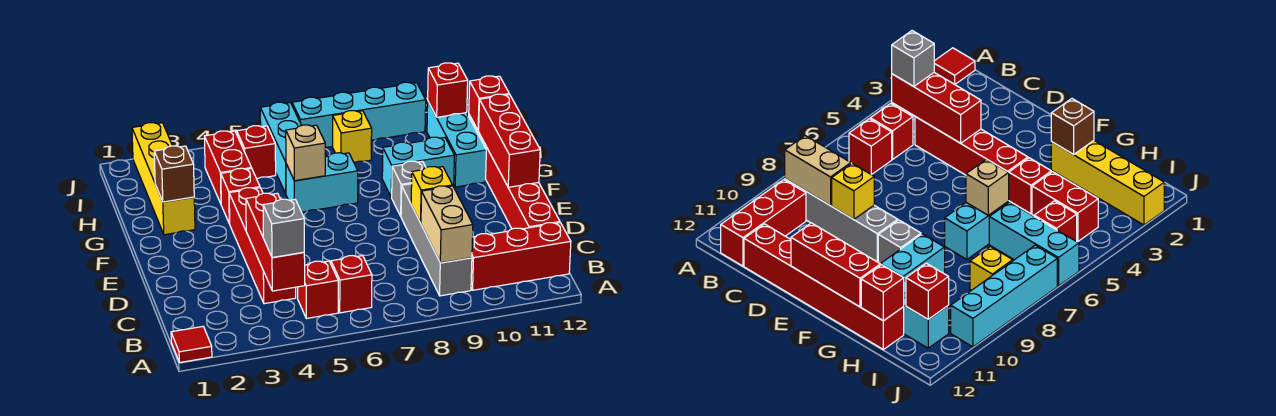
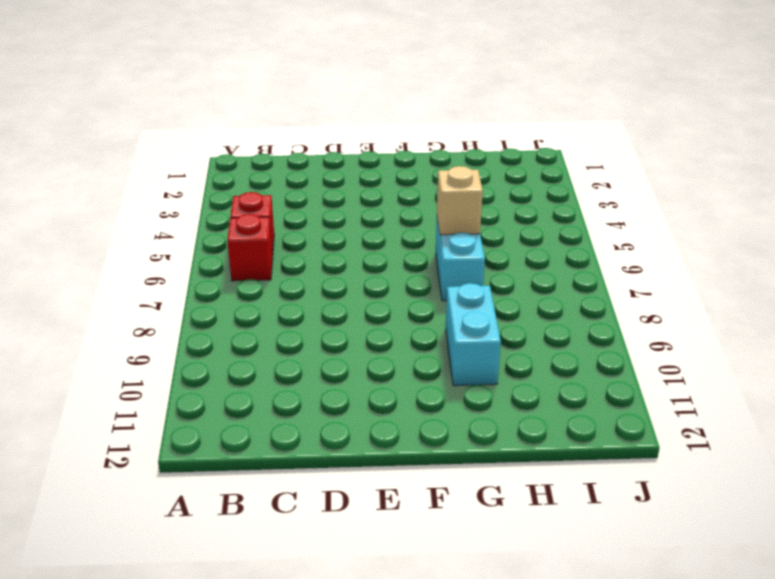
none -> red tile A1 level 1
none -> grey brick B9:E9 level 1
none -> red brick B10:B12 level 1

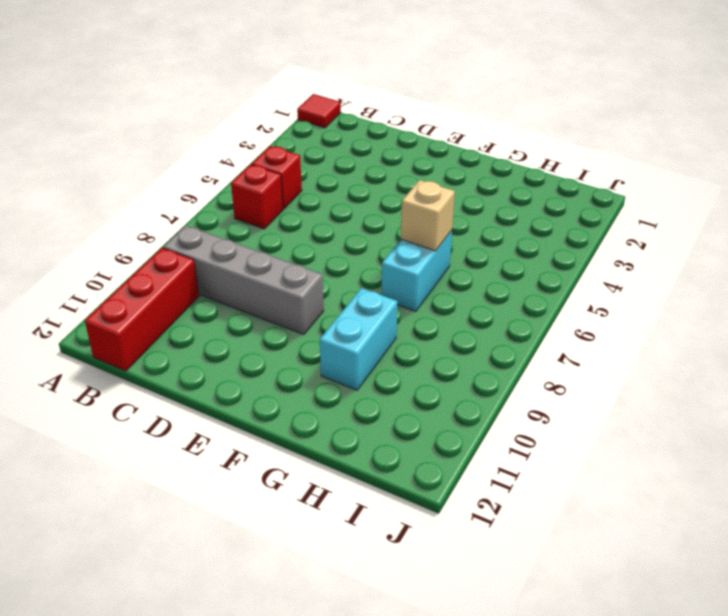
none -> red brick C4:F4 level 1
none -> red brick C12:H12 level 1
none -> grey brick F9 level 1

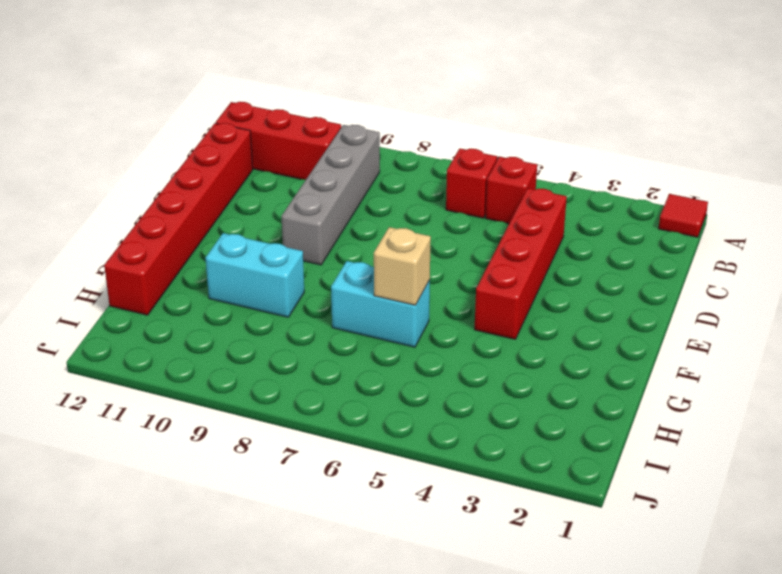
none -> grey brick F9 level 1
none -> yellow brick G2:J2 level 1
none -> red brick G4 level 1

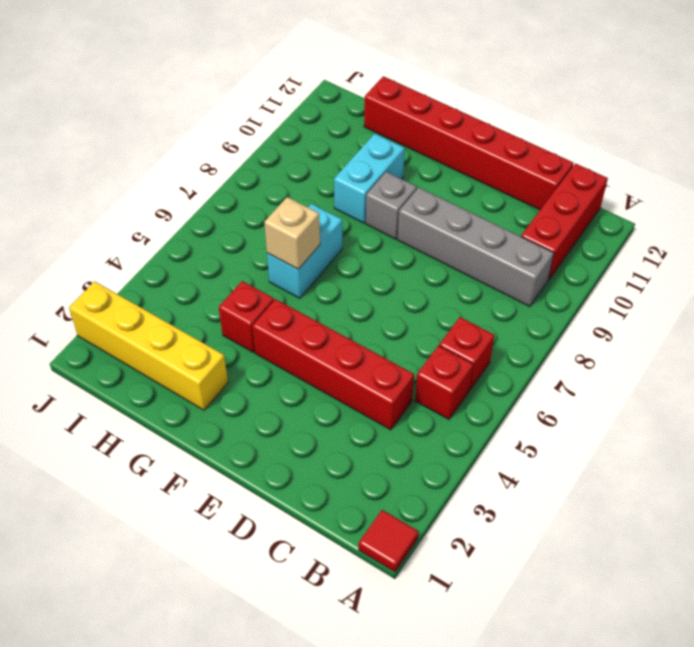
none -> cyan brick G11:I11 level 1
none -> red brick H4:I4 level 1
none -> cyan brick H6:J6 level 1

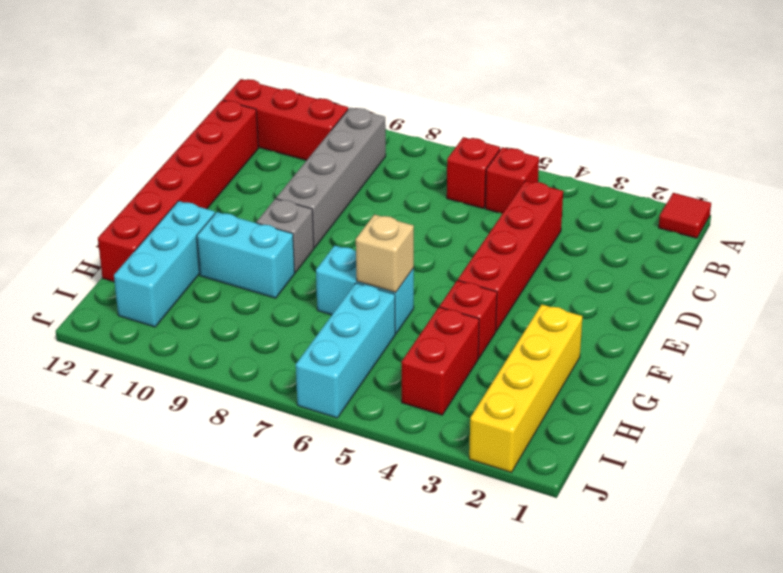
none -> red brick I5 level 1
none -> yellow brick I8 level 1
none -> cyan brick J7:J10 level 1

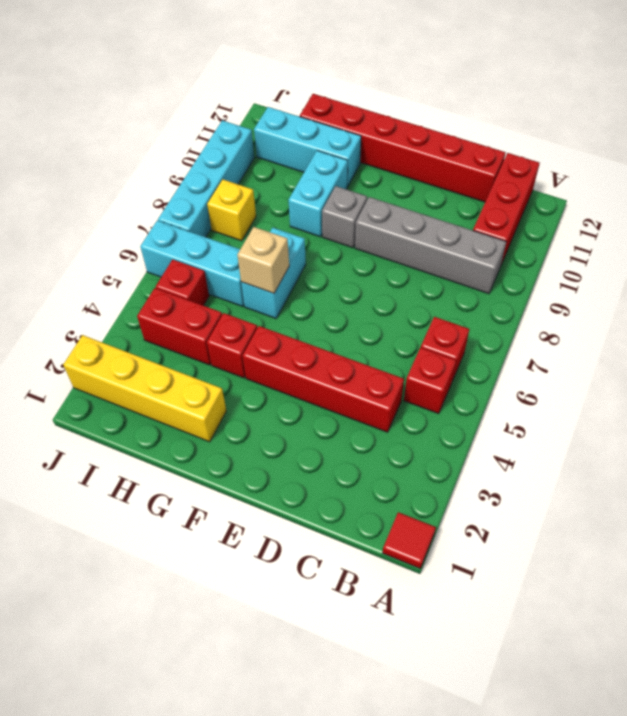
none -> red brick B4:D4 level 2
none -> tan brick B9:C9 level 2
none -> yellow brick D9 level 2

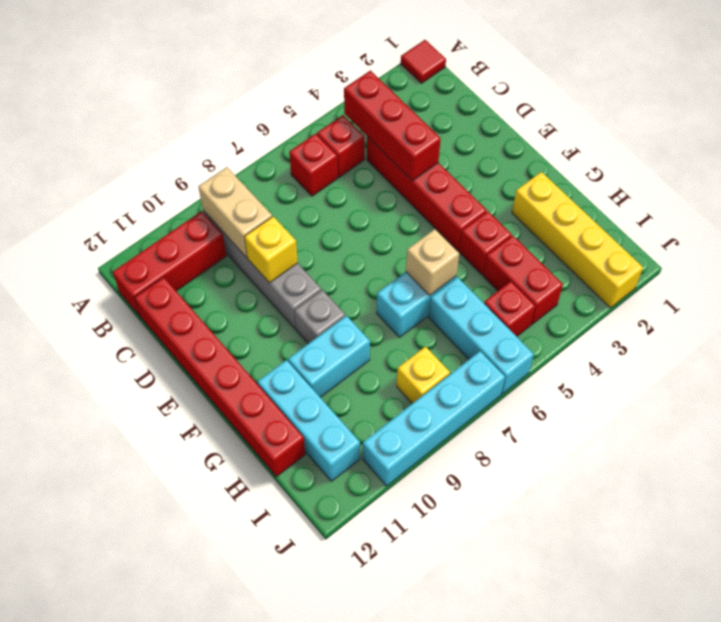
none -> red brick E12:G12 level 2
none -> brown brick G2 level 2
none -> red brick H12 level 2

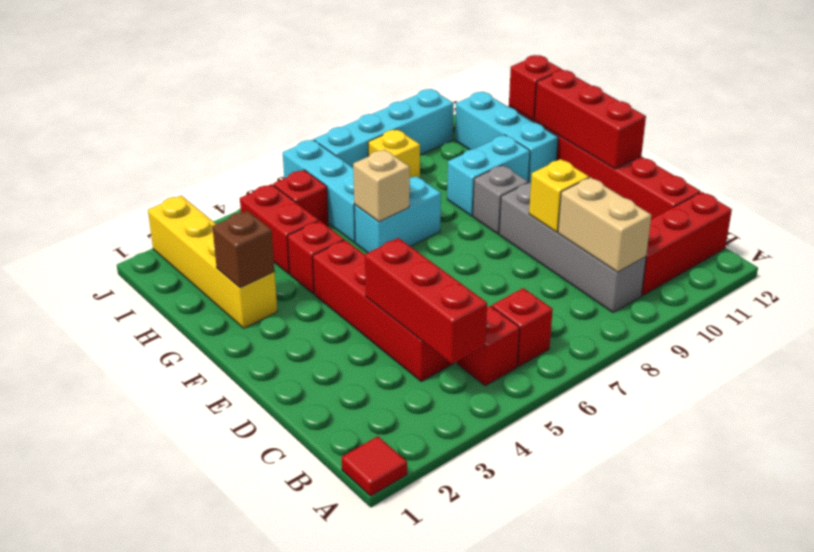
none -> red brick I11 level 2
none -> grey brick B4 level 3

